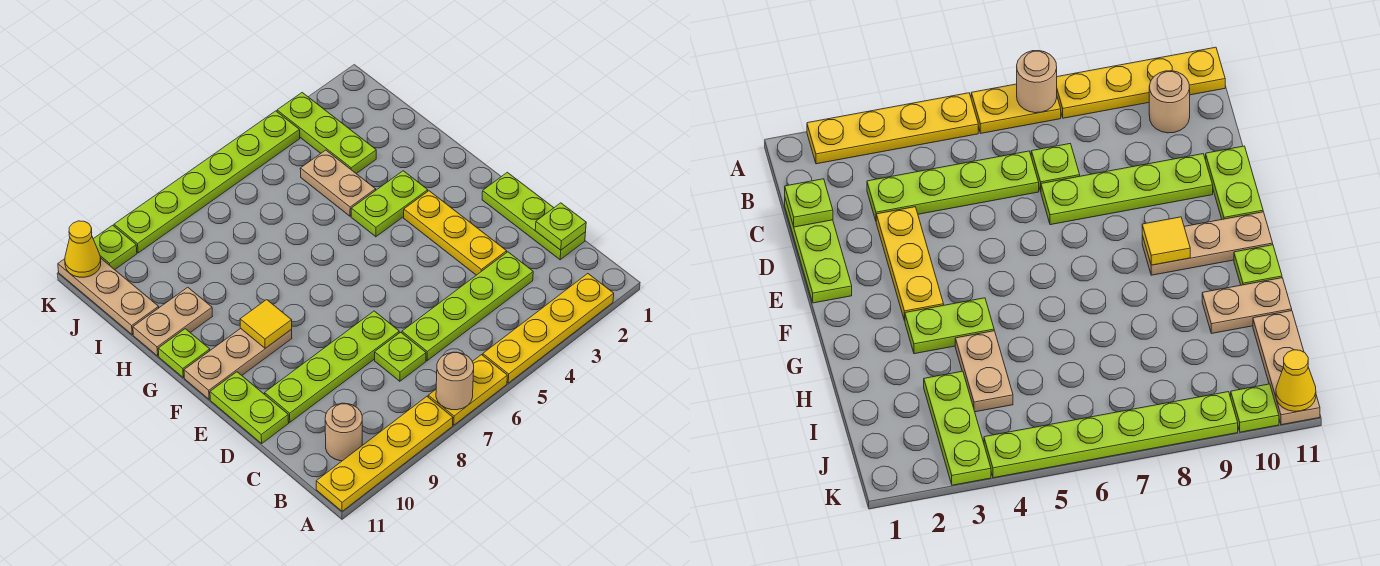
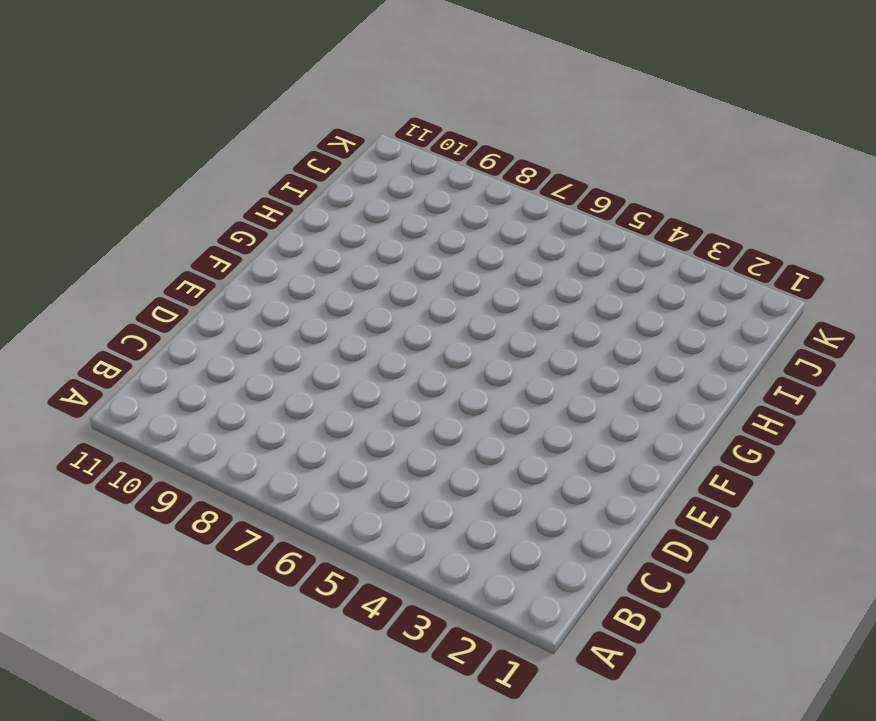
none -> yellow plate A2:A5 level 1
none -> yellow plate A6:A7 level 1
none -> yellow plate A8:A11 level 1

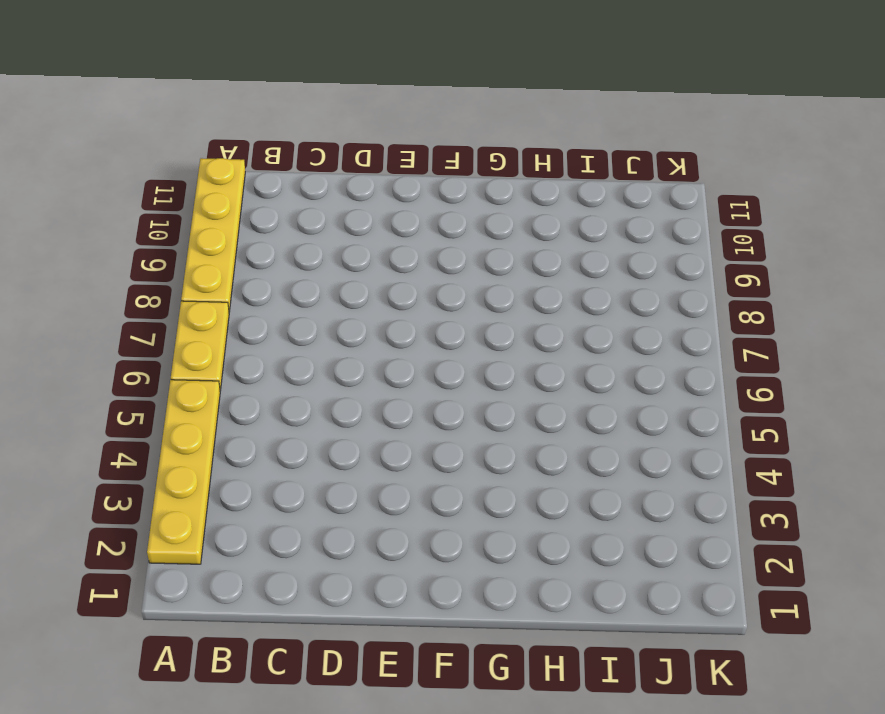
none -> tan round brick B10 level 1
none -> lime plate C1:E1 level 1
none -> lime plate C3:C6 level 1

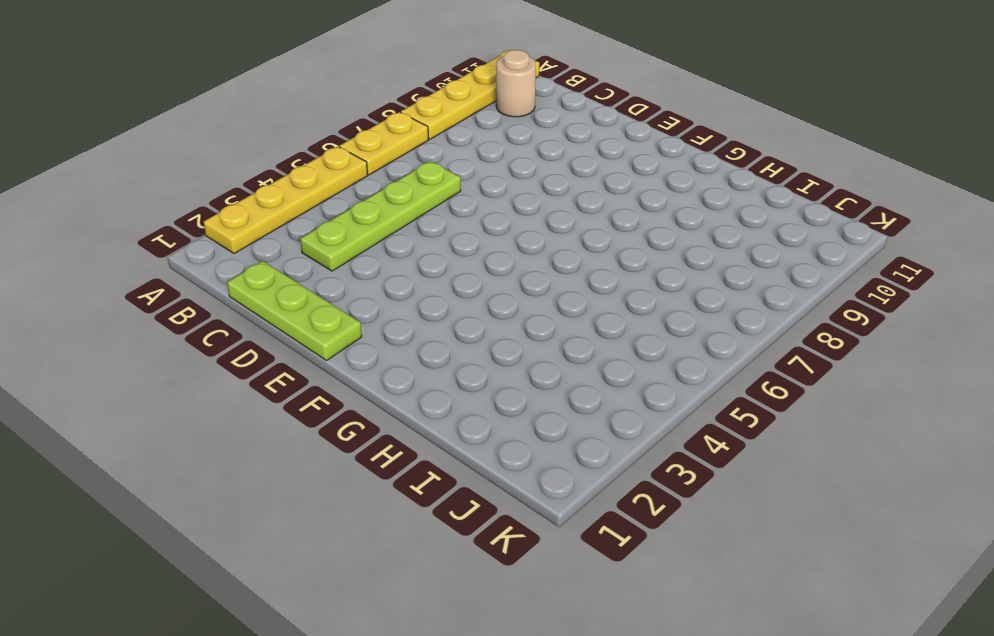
none -> lime plate C7 level 1
none -> yellow plate D3:F3 level 1
none -> lime plate D7:D10 level 1

